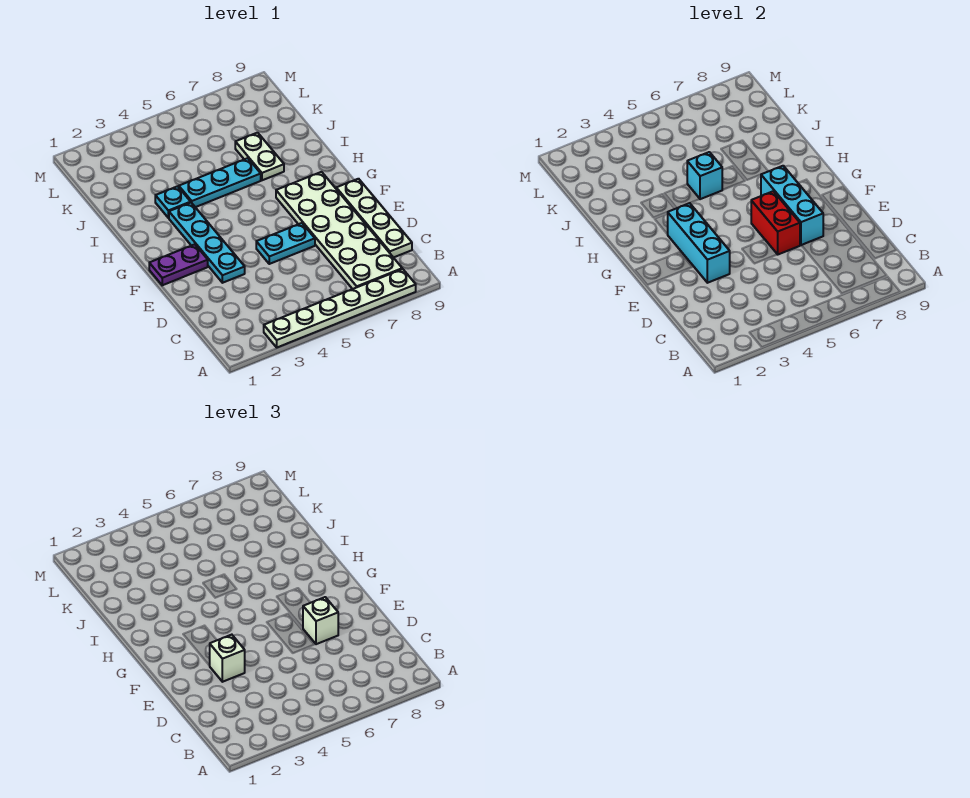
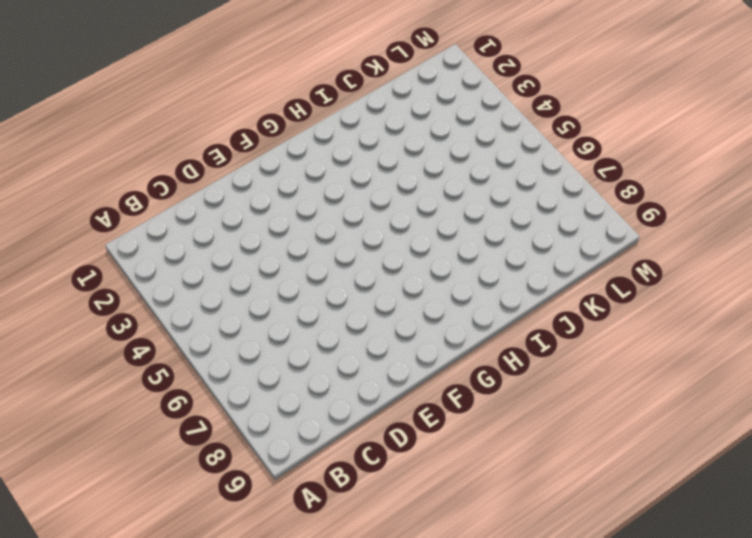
none -> white plate A3:A8 level 1
none -> white plate B7:G8 level 1
none -> white plate C9:F9 level 1

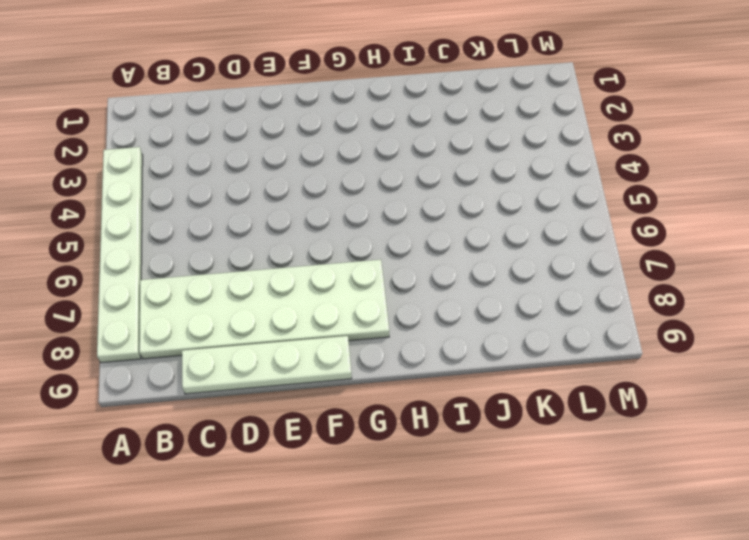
none -> cyan plate E3:H3 level 1
none -> cyan plate E5:E6 level 1
none -> purple plate F1:F2 level 1

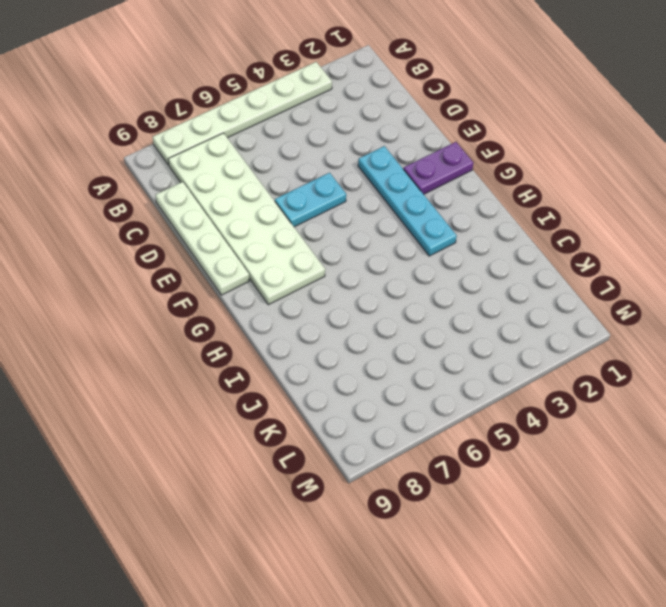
none -> cyan plate I3 level 1
none -> cyan plate I4:I6 level 1
none -> white plate I7:J7 level 1

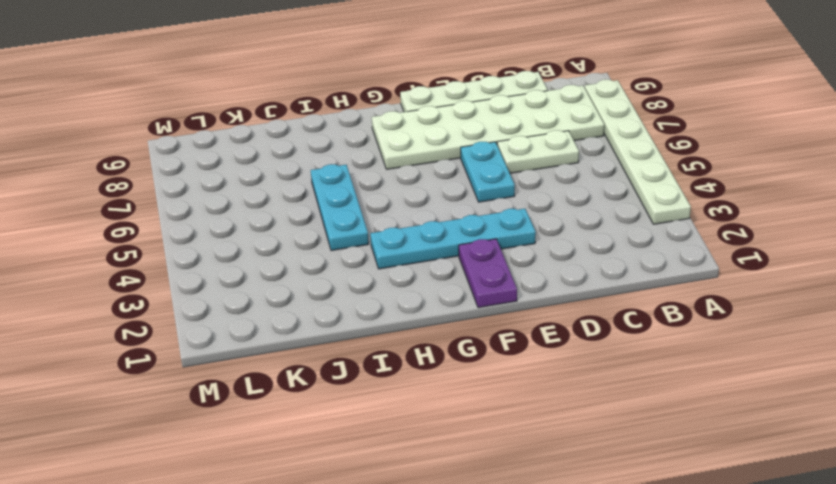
white plate C6:D6 level 1 -> white plate I7:J7 level 1
none -> cyan plate I3 level 1
none -> cyan brick E3:G3 level 2
none -> red brick E6:F6 level 2

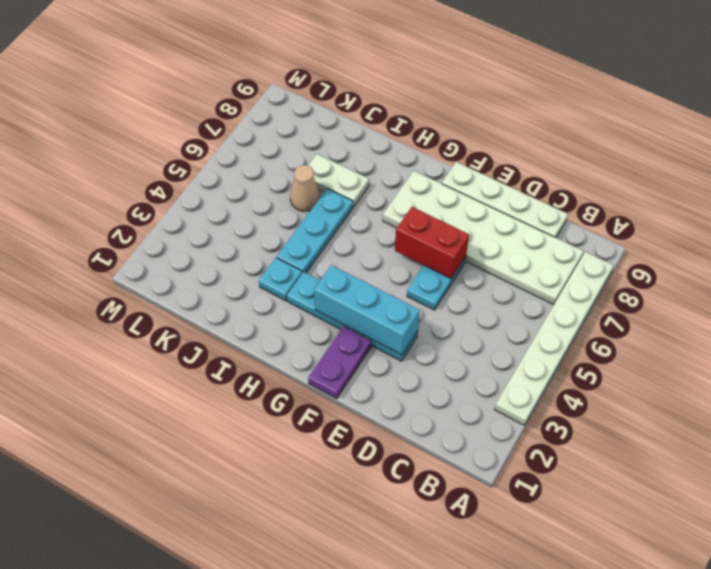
tan cone J6 level 1 -> none
none -> cyan brick E7:G7 level 2
none -> cyan brick I5 level 2
none -> white brick E3 level 3

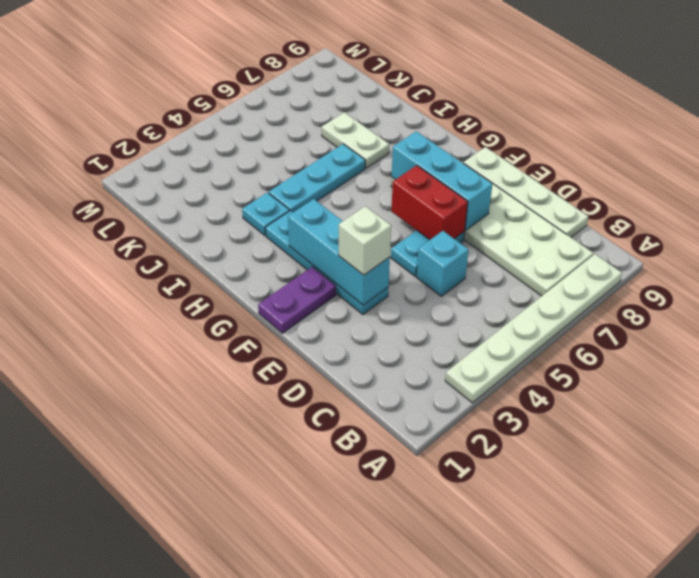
cyan brick D5 level 1 -> cyan brick I5 level 2
none -> white brick E7 level 3

